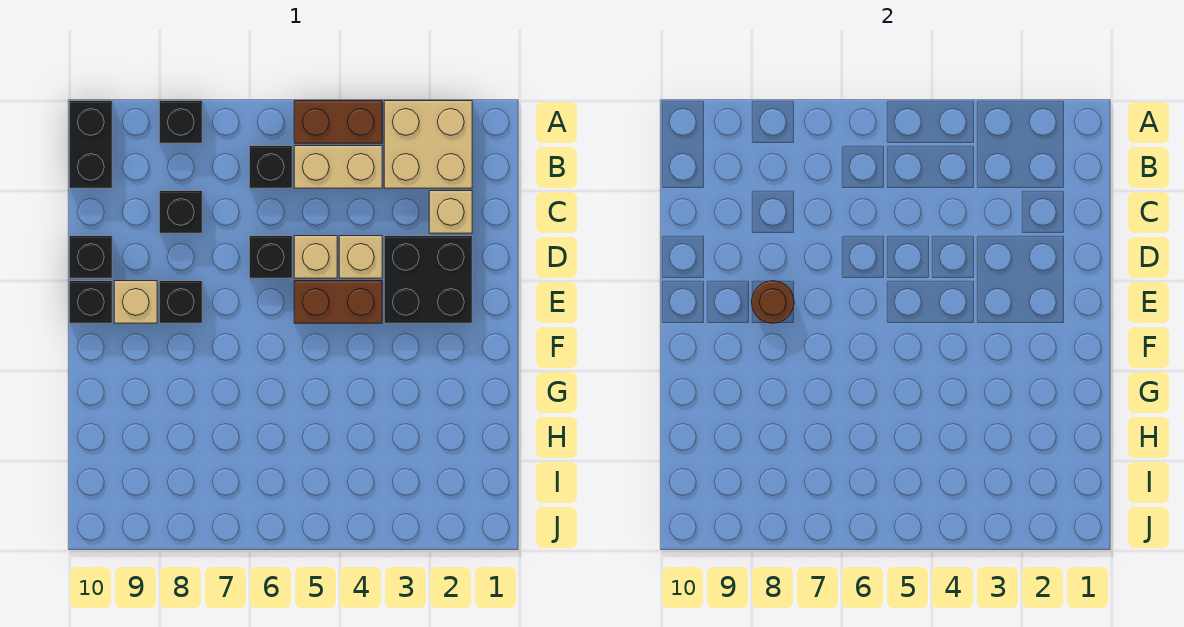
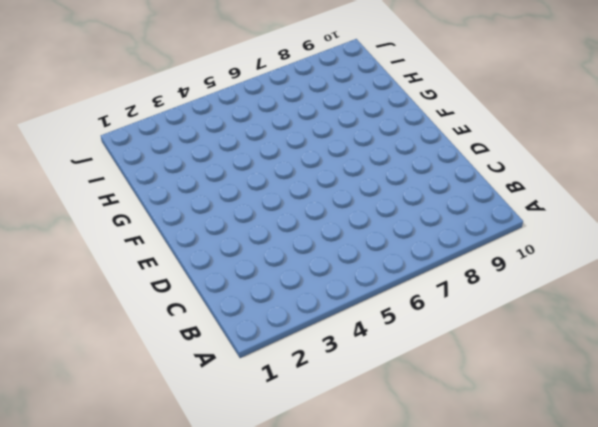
none -> tan brick A2:B3 level 1
none -> brown brick A4:A5 level 1
none -> black brick A8 level 1

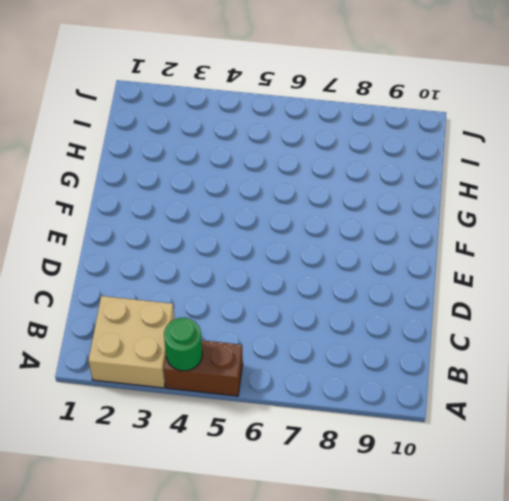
green round brick A4 level 2 -> none
none -> black brick A8 level 1
none -> black brick A10:B10 level 1
none -> tan brick B4:B5 level 1

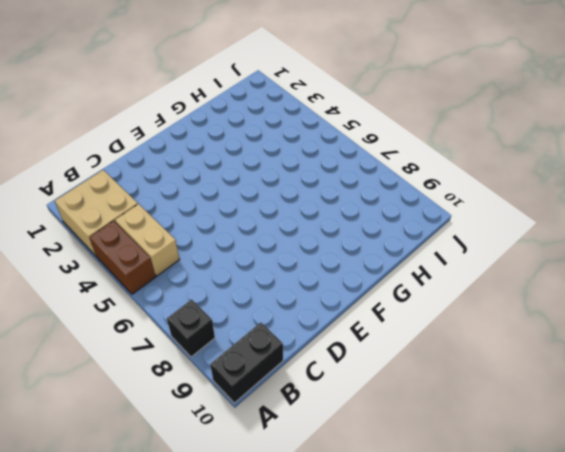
none -> black brick B6 level 1
none -> tan brick C2 level 1
none -> black brick C8 level 1

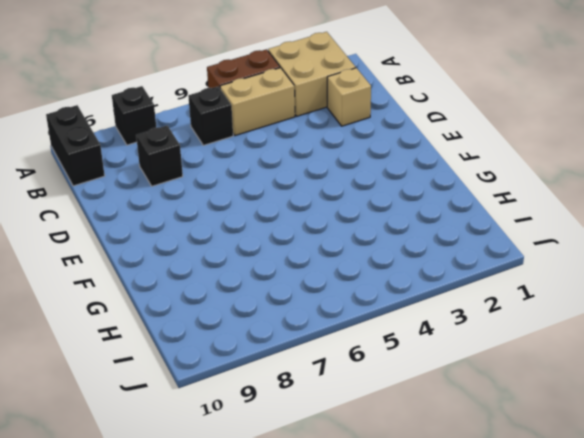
none -> black brick D2:E3 level 1
none -> tan brick D4 level 1
none -> tan brick D5 level 1

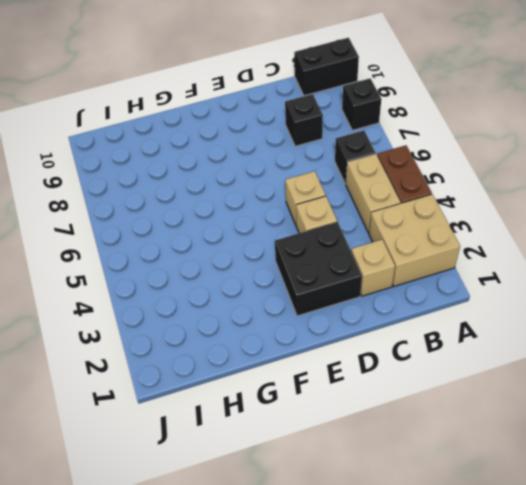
none -> black brick D6 level 1
none -> black brick D10 level 1
none -> brown brick E4:E5 level 1

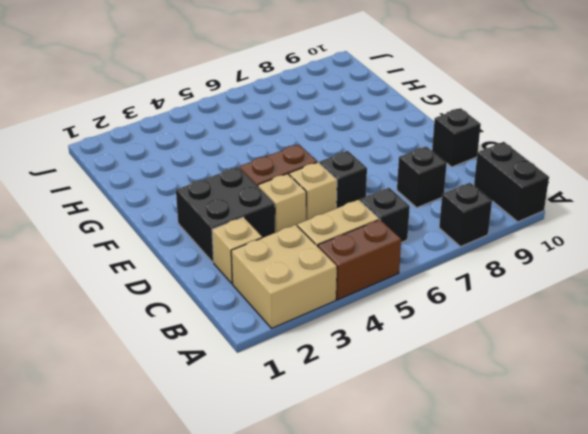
none -> black brick E8 level 1
none -> tan brick E9 level 1
none -> black brick E10 level 1

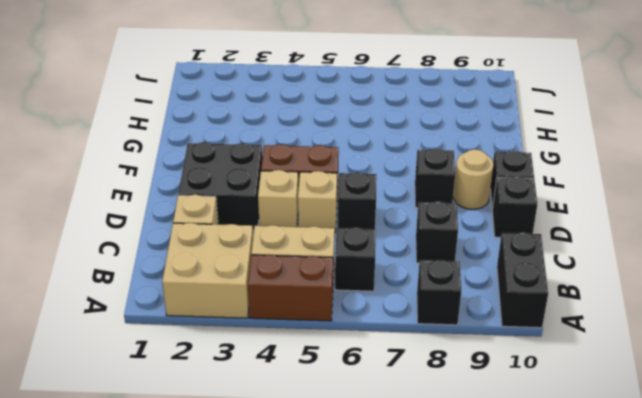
tan round brick E9 level 1 -> tan brick E9 level 1
none -> brown round brick E8 level 2

